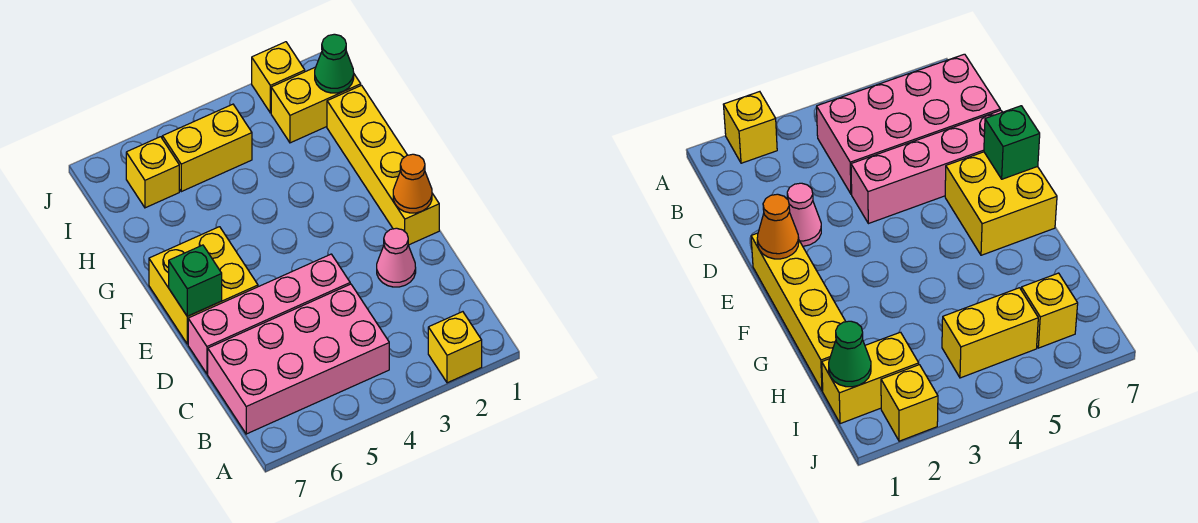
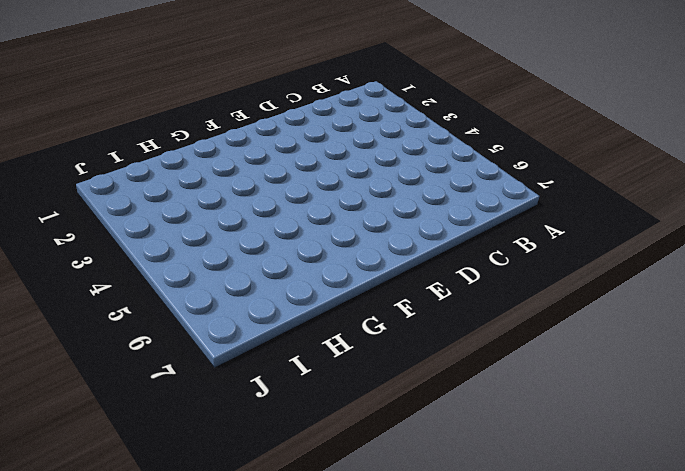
none -> yellow brick A2 level 1
none -> pink brick B4:C7 level 1
none -> pink cone D2 level 1

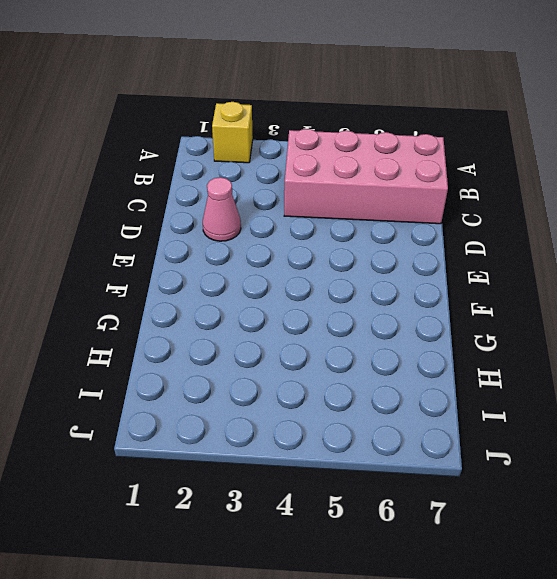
none -> pink brick D4:D7 level 1
none -> yellow brick E1:H1 level 1
none -> yellow brick E6:F7 level 1

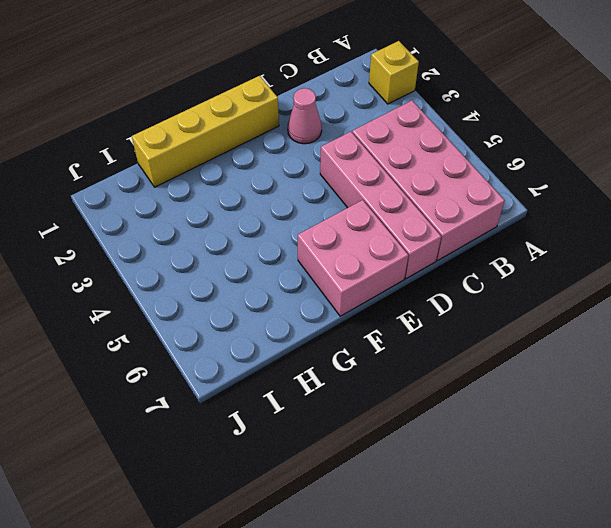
pink brick E6:F7 level 1 -> yellow brick E6:F7 level 1
none -> yellow brick I1:I2 level 1
none -> yellow brick I4:I5 level 1
none -> yellow brick I6 level 1

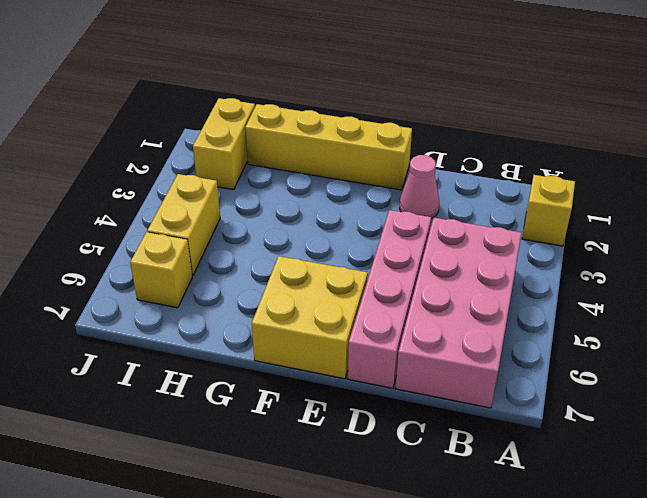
none -> yellow brick J2 level 1
none -> orange cone E1 level 2
none -> green brick E7 level 2

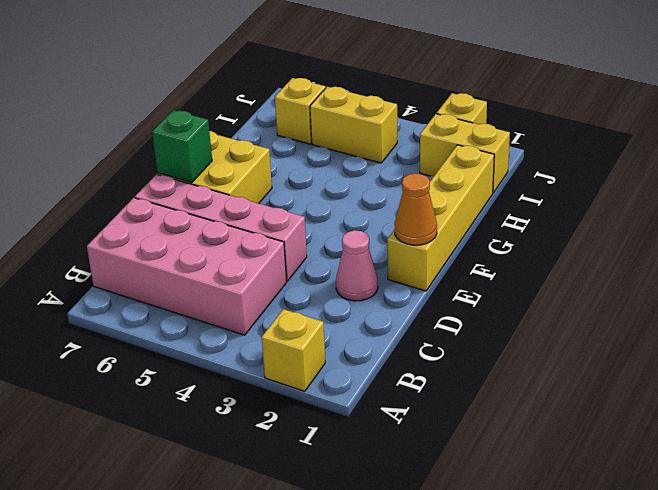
none -> green cone I1 level 2

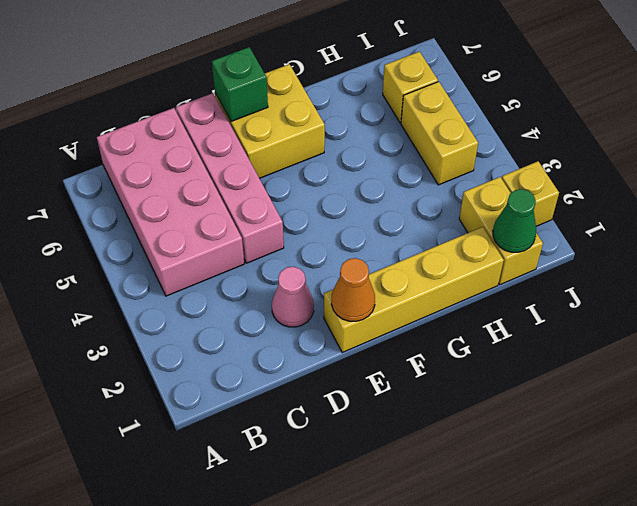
none -> yellow brick A2 level 1

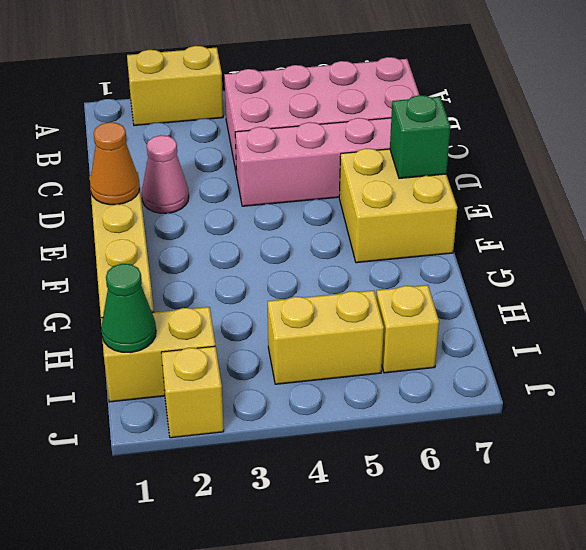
yellow brick A2:A3 level 1 -> yellow brick A2 level 1

